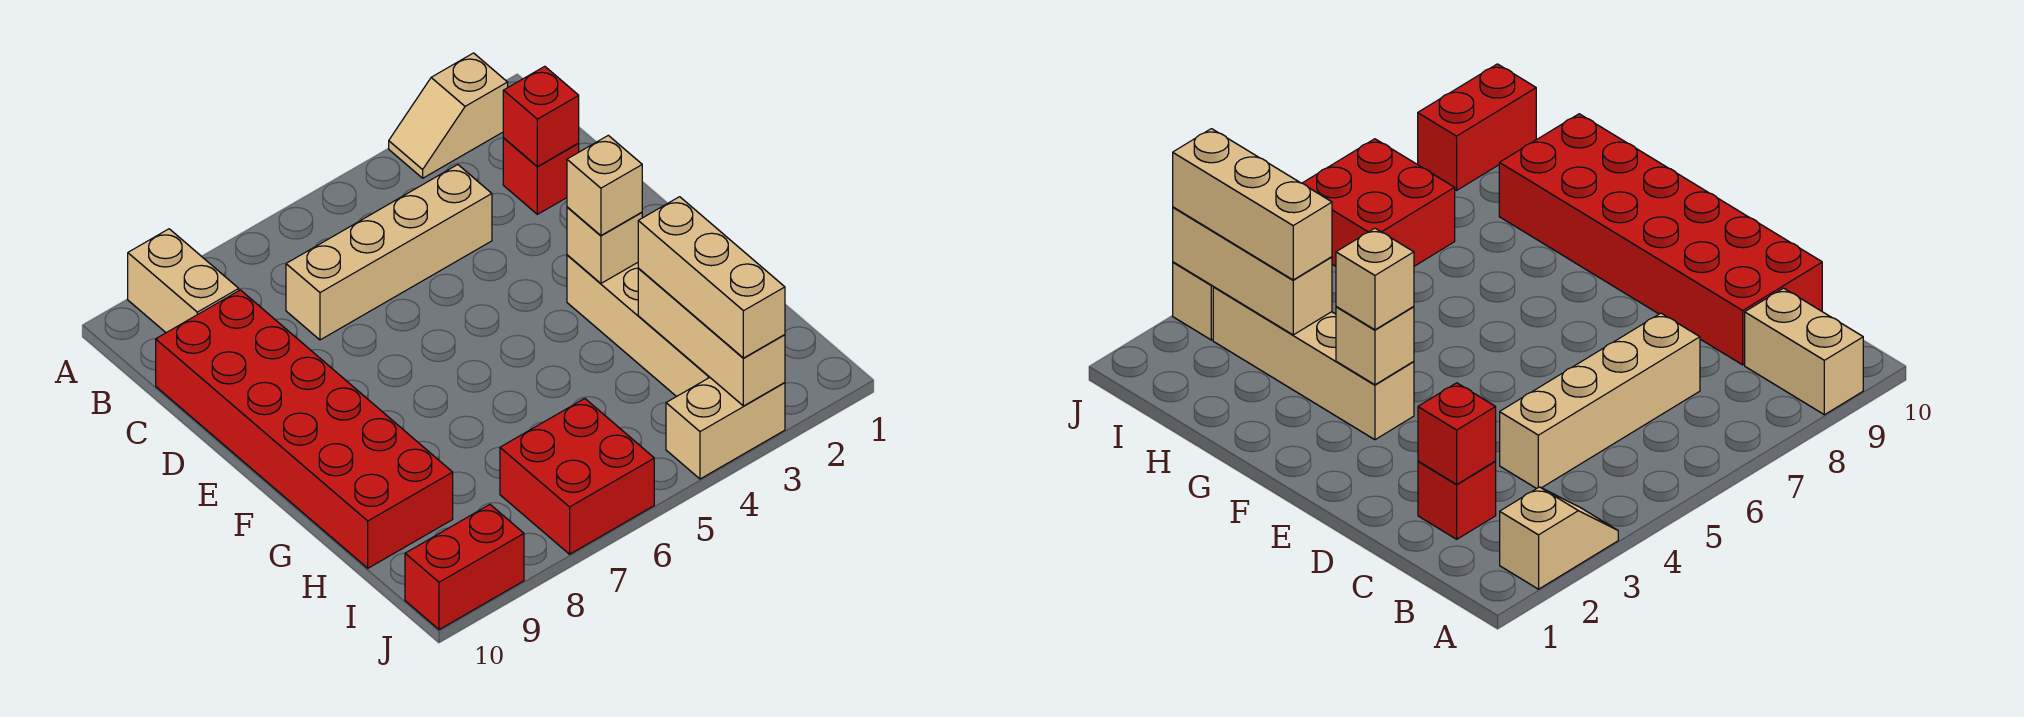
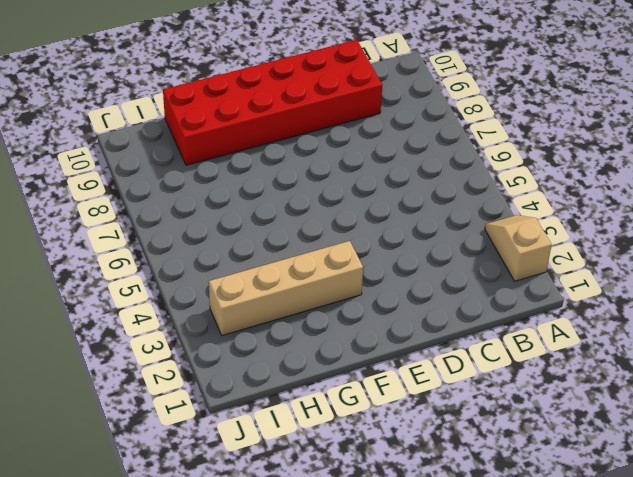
none -> tan brick A9:B9 level 1
none -> red brick C2 level 1
none -> tan brick C4:C7 level 1

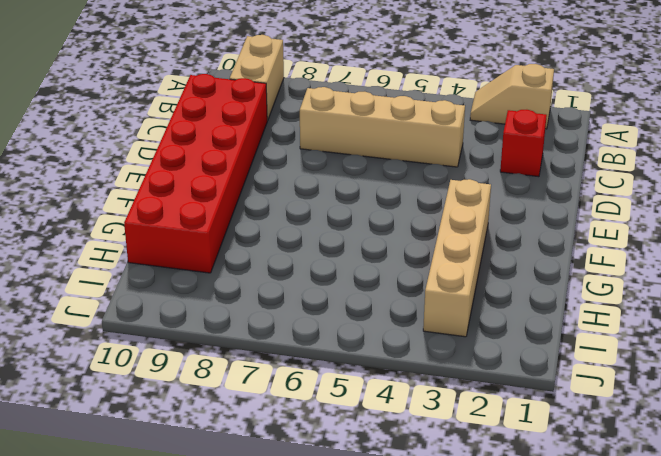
none -> red brick I6:J7 level 1
none -> tan brick J3:J4 level 1
none -> red brick J9:J10 level 1

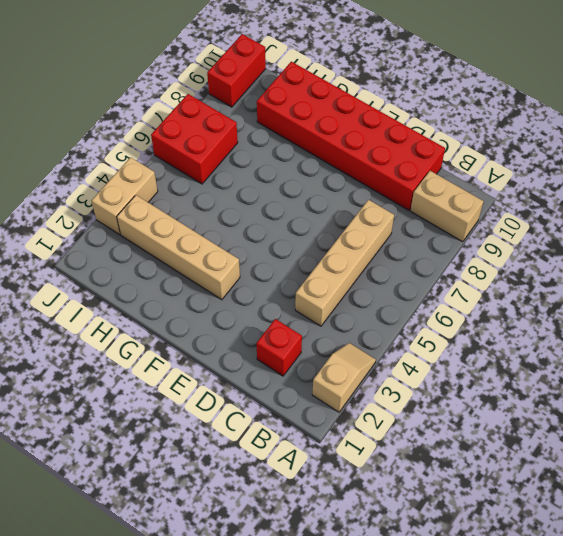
none -> red brick C2 level 2
none -> tan brick F3 level 2
none -> tan brick H3:J3 level 2

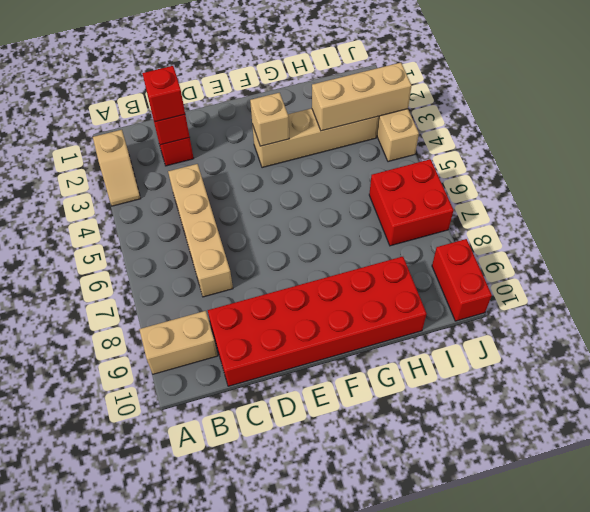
red brick C2 level 3 -> none
none -> tan brick F3 level 3
none -> tan brick H3:J3 level 3

